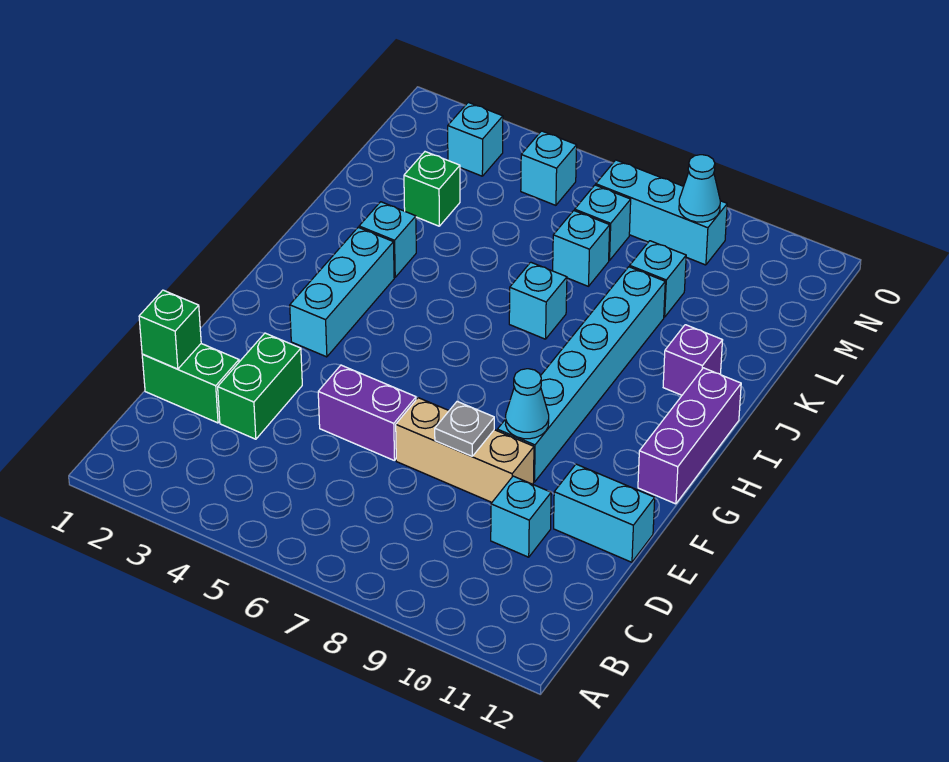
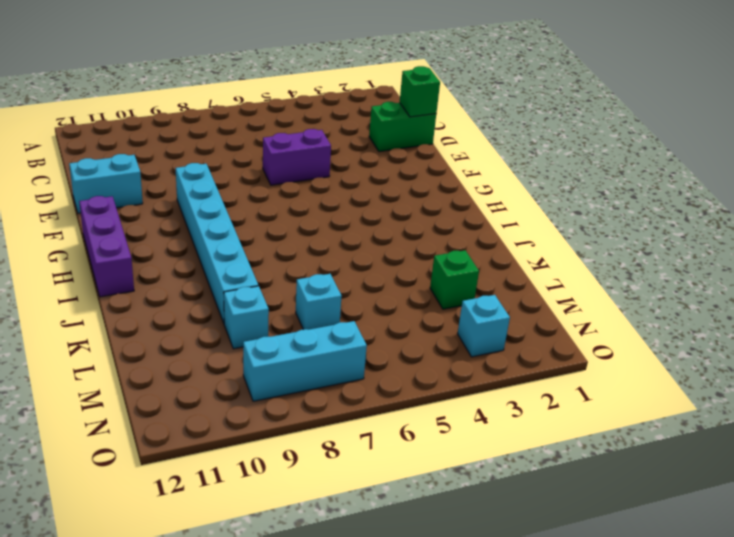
none -> green brick D3:E3 level 1
none -> cyan brick D10 level 1
none -> tan brick E7:E9 level 1

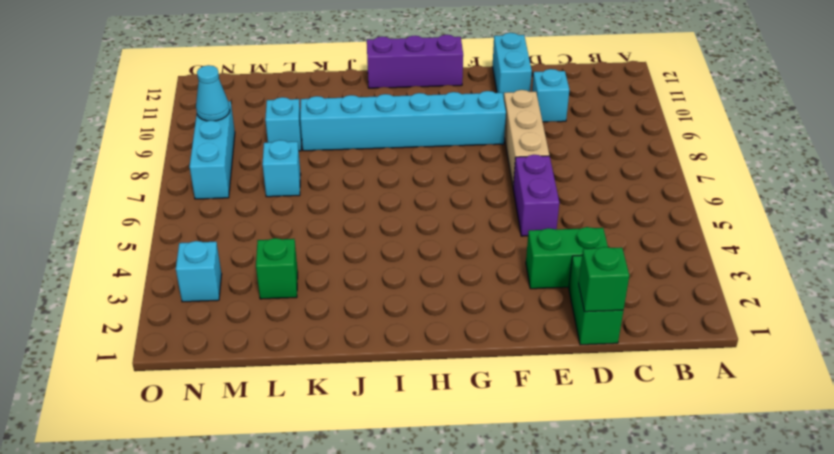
none -> cyan brick G3:I3 level 1
none -> cyan brick J3 level 1
none -> cyan brick J7 level 1

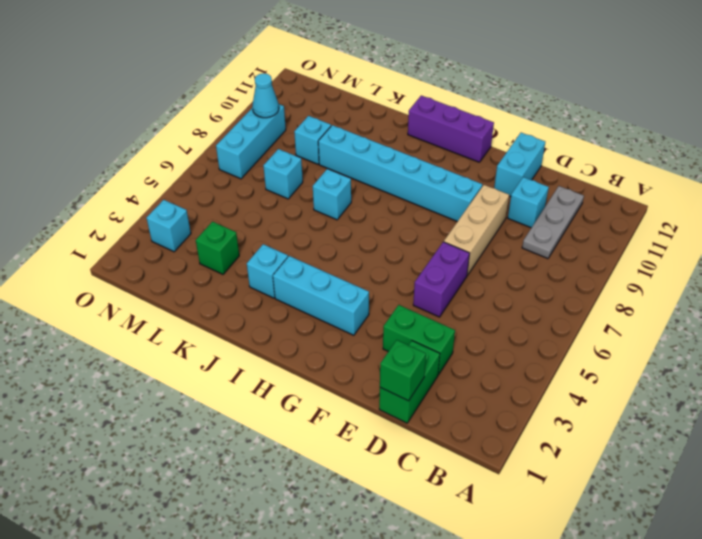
grey plate C9:C11 level 1 -> none
none -> purple brick J11 level 1
none -> cyan brick M7 level 1
none -> cyan brick N5 level 1

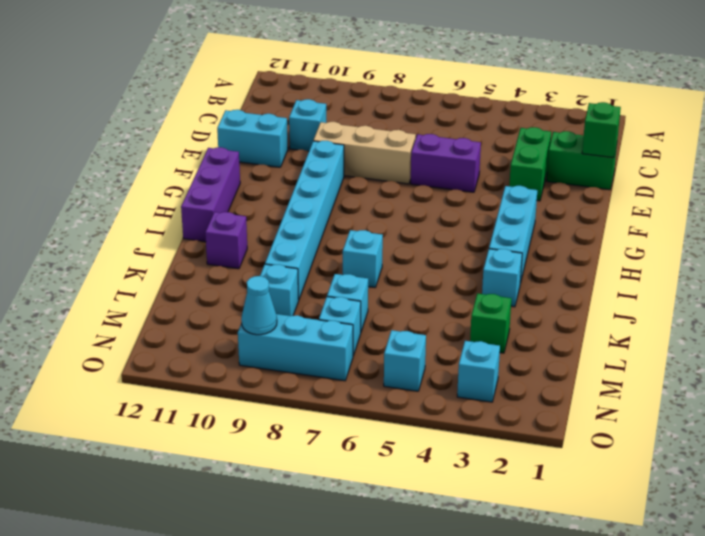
none -> grey plate E8 level 2
none -> cyan cone F9 level 2

